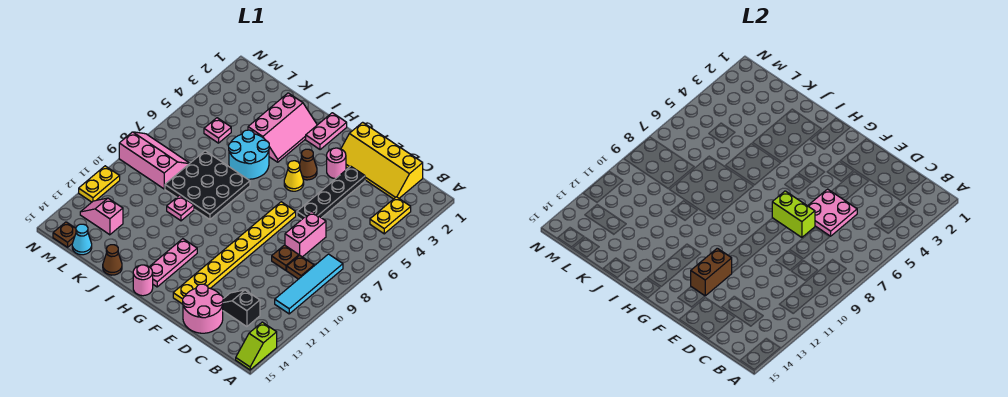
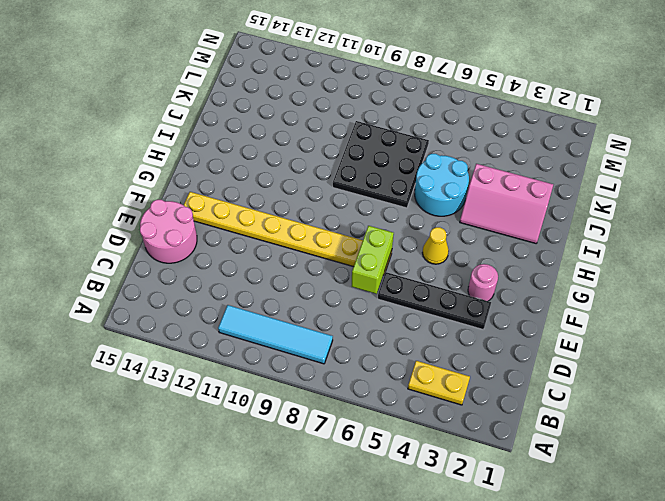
none -> lime slope A14:A15 level 1 top 14
none -> yellow slope C1:F2 level 1 top 1
none -> brown plate C9 level 1
none -> black slope C13:D13 level 1 top C

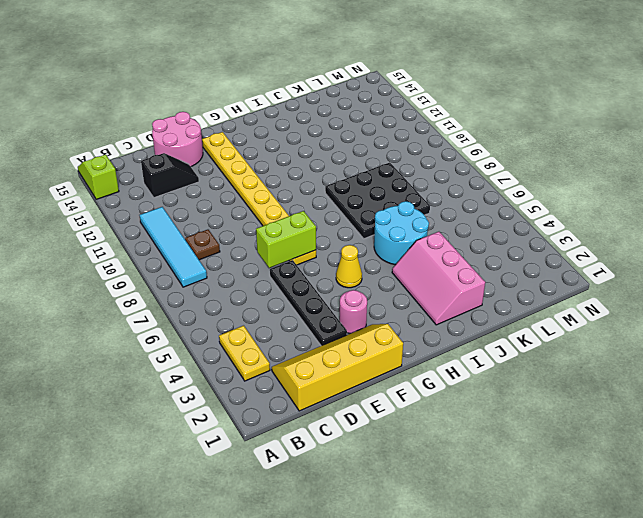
none -> pink brick D7:D8 level 1
none -> brown plate D9 level 1
none -> brown cone G4 level 1
none -> pink plate H1:H2 level 1

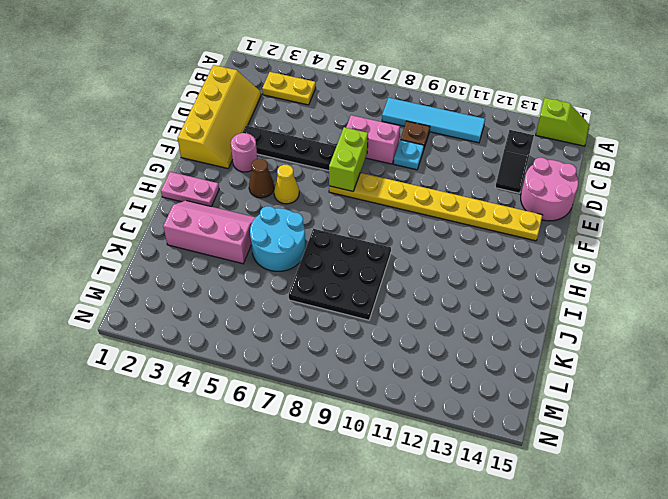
cyan plate D9 level 1 -> brown plate D9 level 1
none -> pink plate H12:H14 level 1
none -> pink round brick H15 level 1
none -> pink plate J10 level 1
none -> brown cone J15 level 1

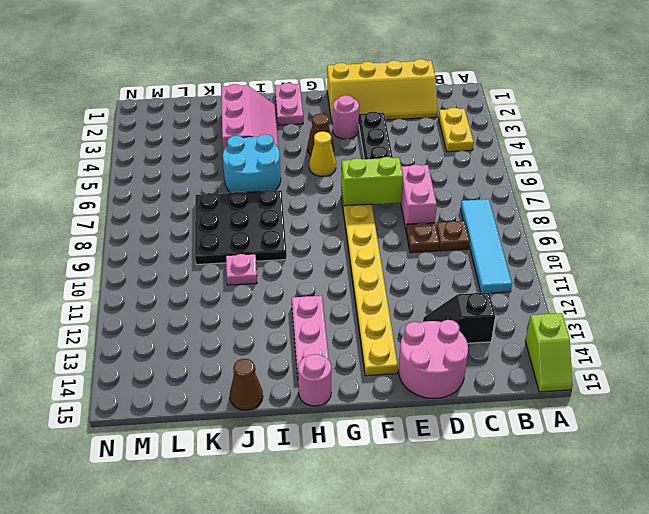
none -> pink plate L5 level 1
none -> pink slope L8:N9 level 1 top 9
none -> pink slope L13:M13 level 1 top L
none -> cyan cone L15 level 1

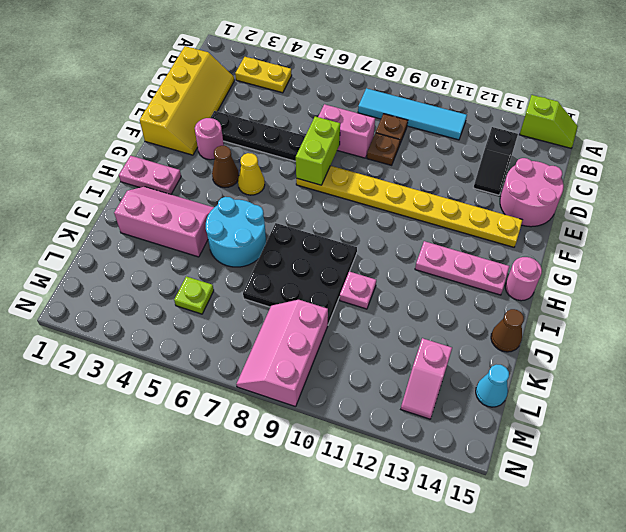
lime plate L5 level 1 -> pink plate L5 level 1
none -> brown plate M15 level 1
none -> yellow plate N11:N12 level 1
none -> pink plate D5:E6 level 2
none -> brown brick F12:F13 level 2

